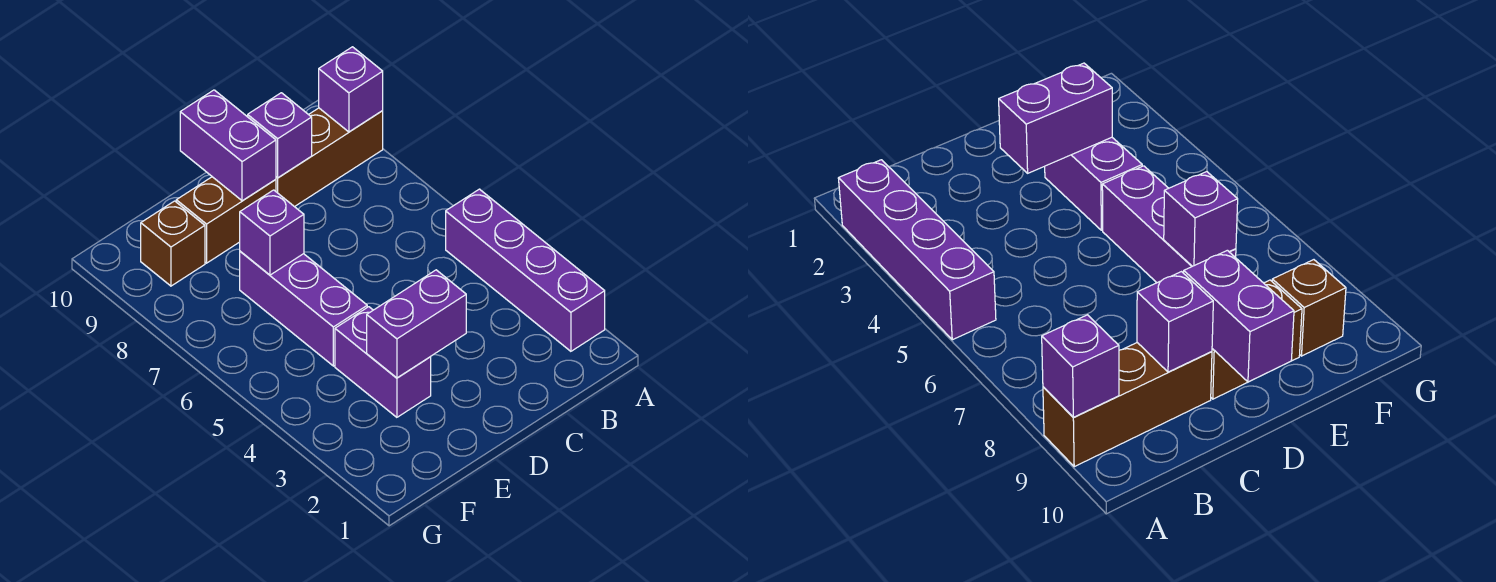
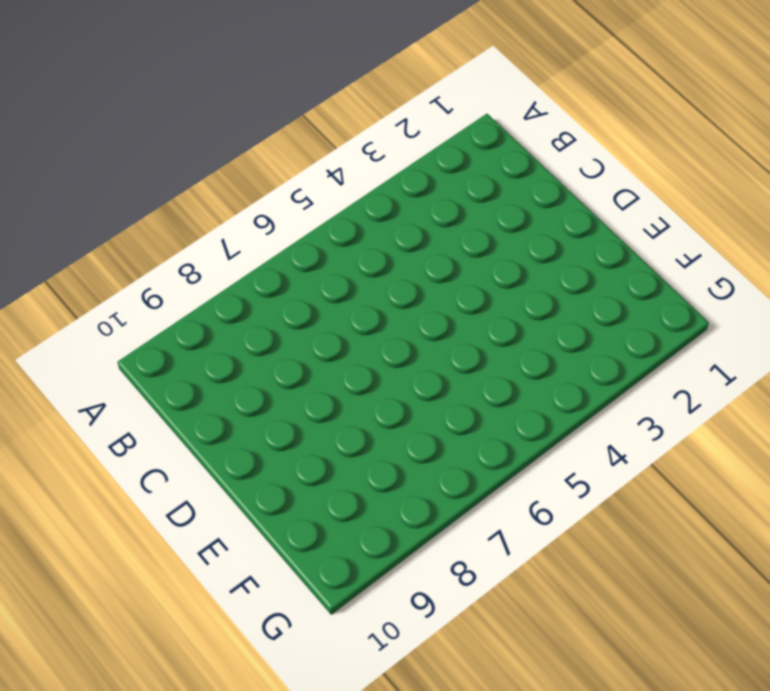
none -> purple brick A2:A5 level 1
none -> brown brick A9:C9 level 1

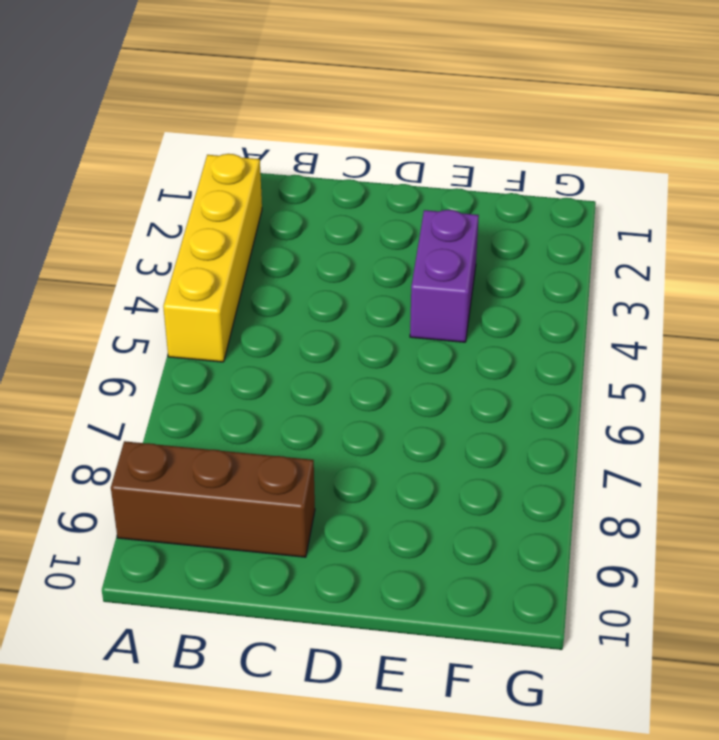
yellow brick A2:A5 level 1 -> purple brick A2:A5 level 1
none -> brown brick D9:E9 level 1
none -> purple brick E5:E7 level 1

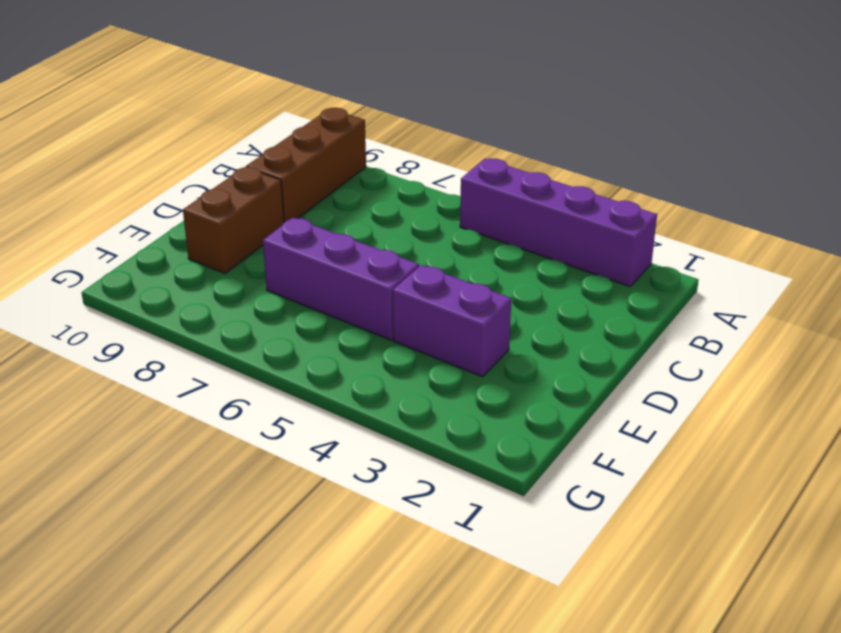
none -> brown brick F9 level 1
none -> purple brick A9 level 2

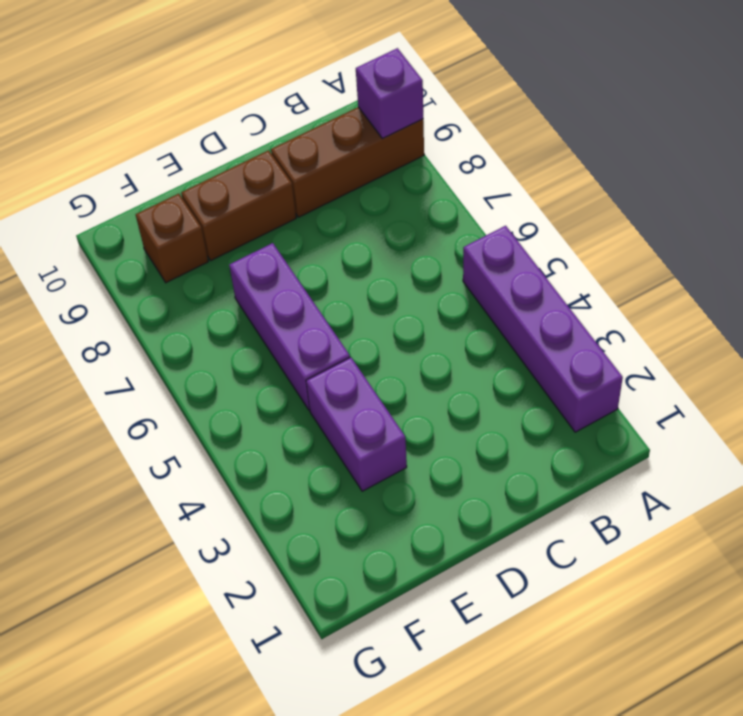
none -> purple brick C9 level 2
none -> purple brick D3:E3 level 2

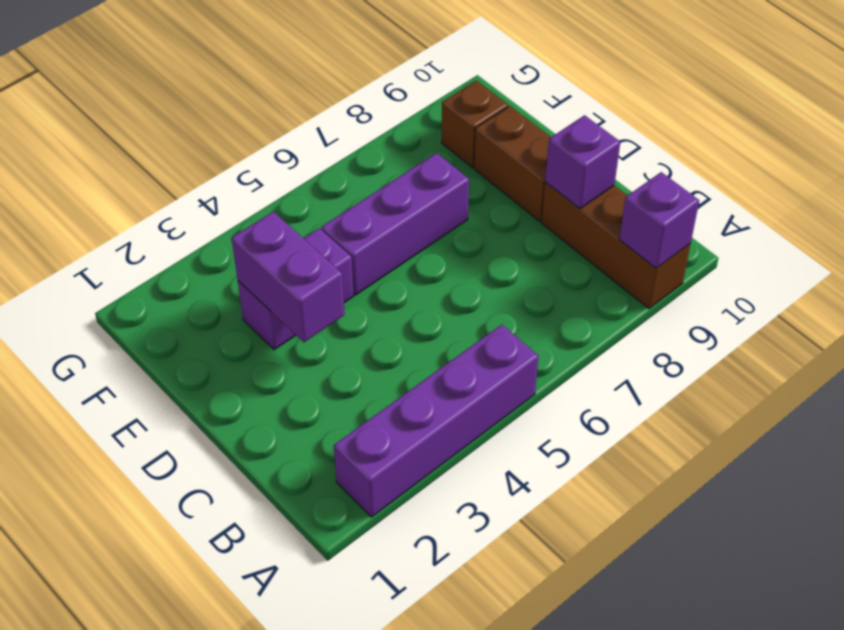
none -> purple brick D9:D10 level 2
none -> purple brick E7 level 2

